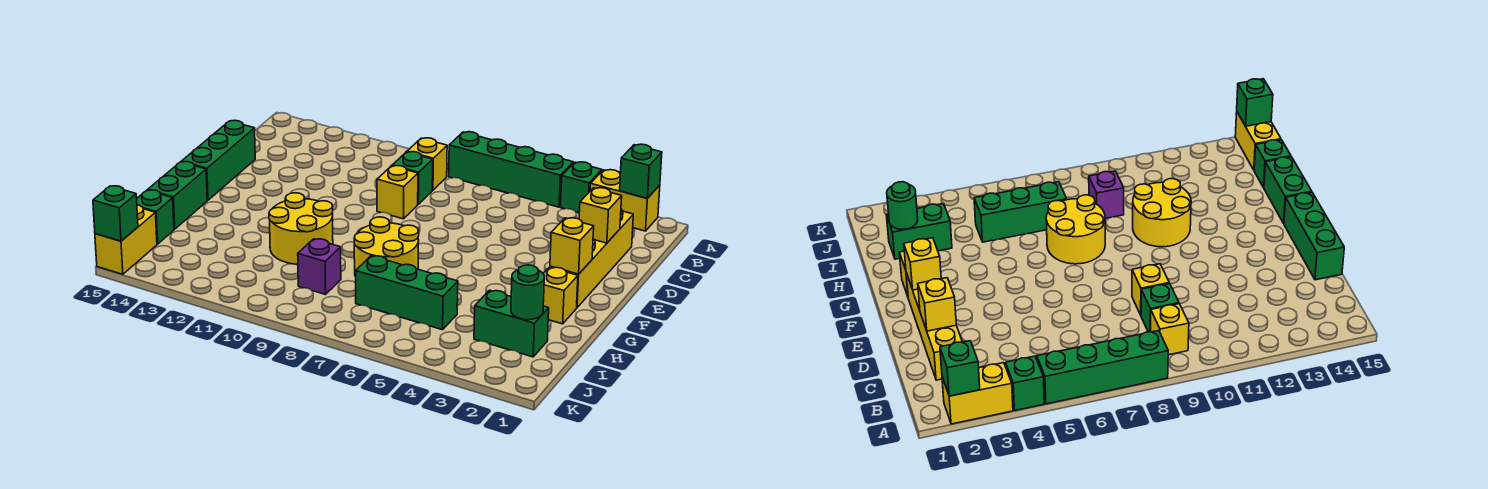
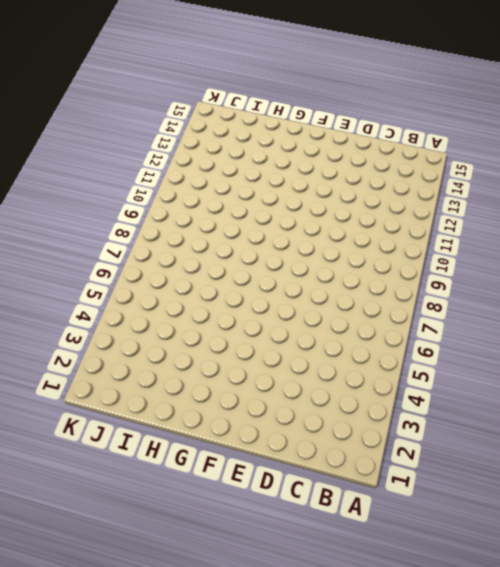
none -> yellow brick A2:A3 level 1
none -> green brick A4 level 1
none -> green brick A5:A8 level 1

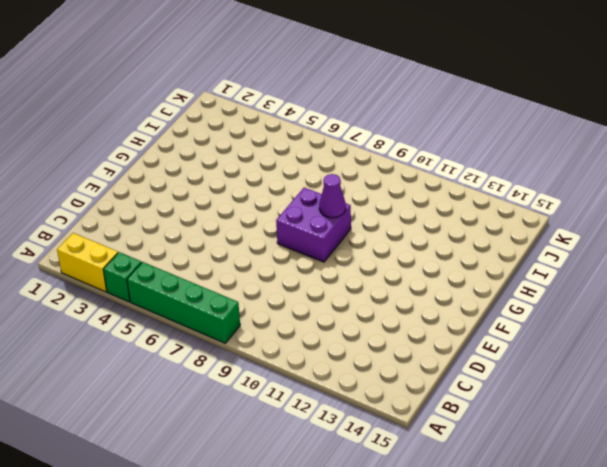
purple brick F8:G9 level 1 -> yellow round brick G7:H8 level 1
purple cone G9 level 2 -> none
none -> yellow brick B9 level 1
none -> yellow brick C2:F2 level 1
none -> green brick C9 level 1

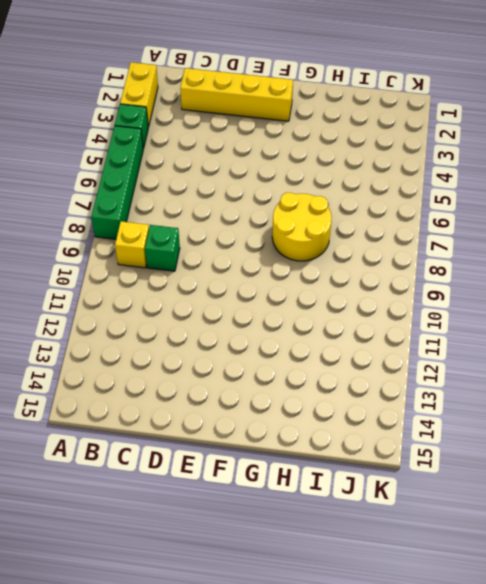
none -> yellow brick D9 level 1
none -> green brick D15:F15 level 1
none -> yellow brick G2 level 1

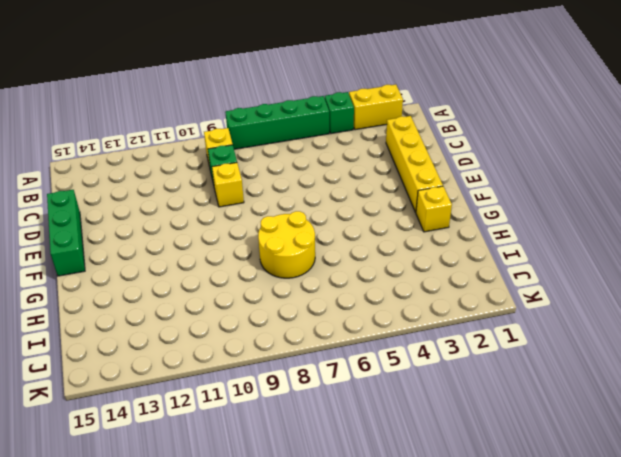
none -> yellow round brick G10:H11 level 1
none -> green brick G15:H15 level 1
none -> green brick I2:I3 level 1

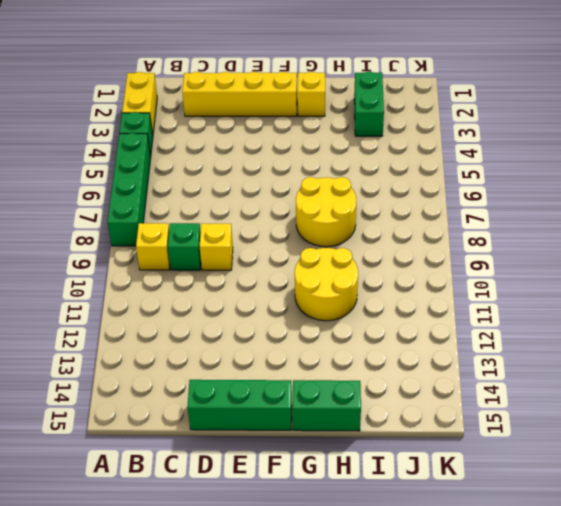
none -> green brick I5:I7 level 1
none -> purple brick I9 level 1
none -> green brick I15 level 1

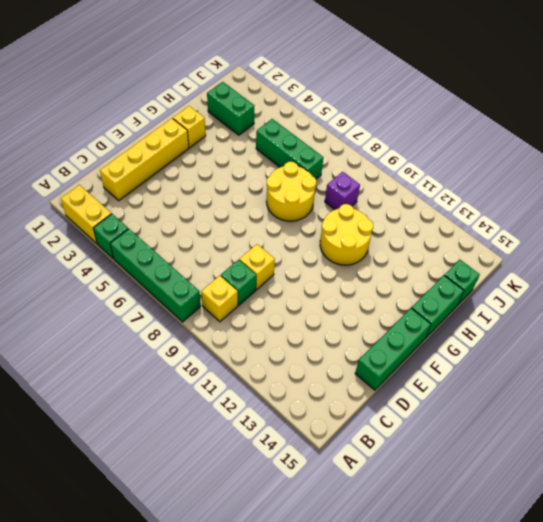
none -> yellow brick J15:K15 level 1
none -> green brick A2 level 2
none -> yellow brick D2 level 2

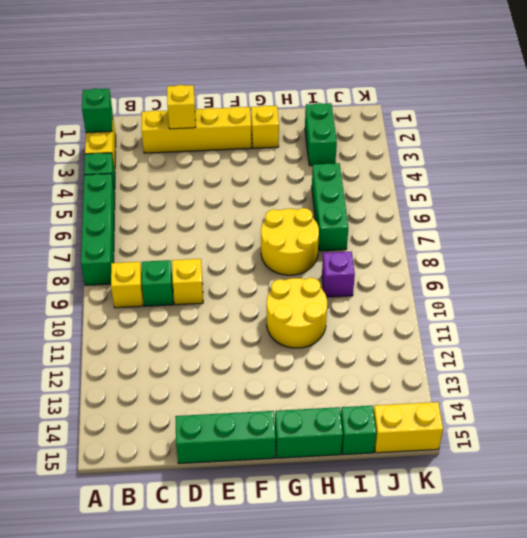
none -> yellow brick F2 level 2
none -> green round brick I2 level 2
none -> green brick K15 level 2

